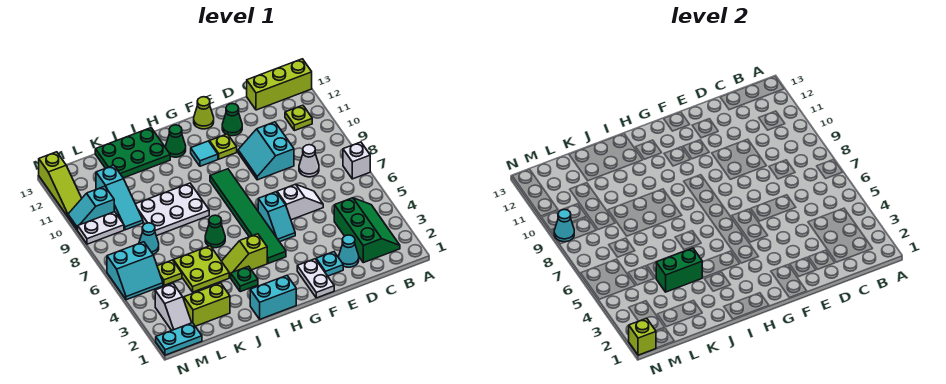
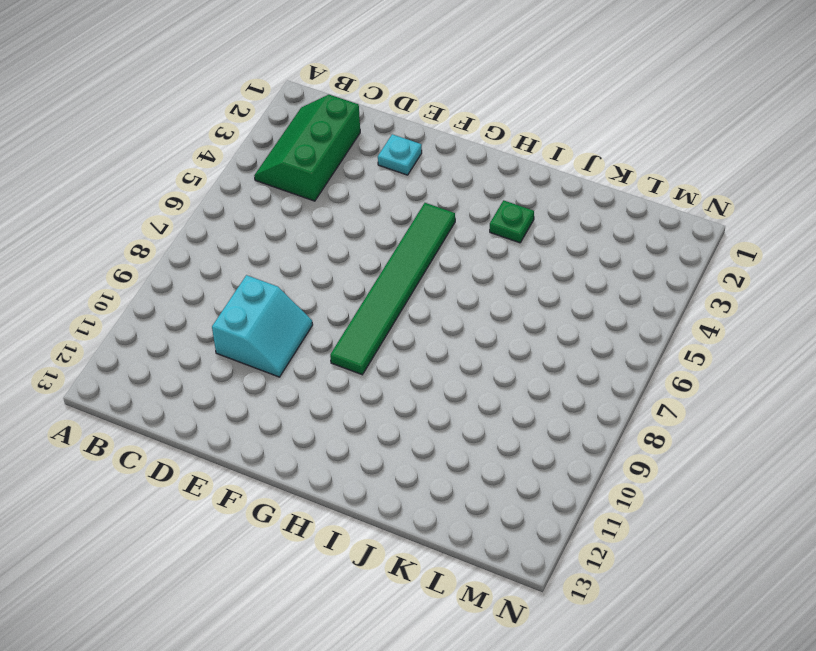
none -> white brick A7 level 1
none -> lime brick A13:C13 level 1
none -> lime plate B11 level 1
none -> white cone C8 level 1

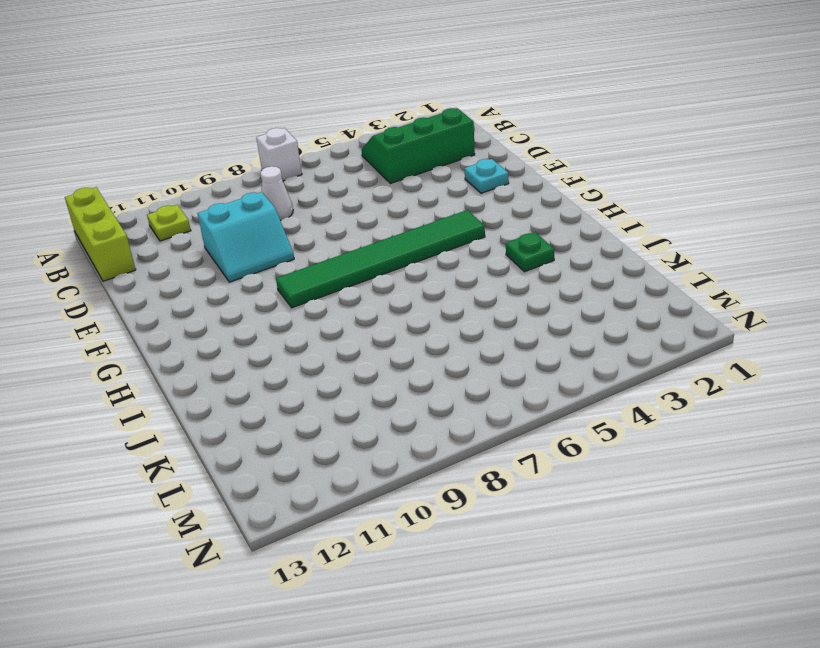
none -> cyan cone D2 level 1
none -> white slope D6:E6 level 1 top E
none -> green cone E12 level 1
none -> white plate F1:F2 level 1

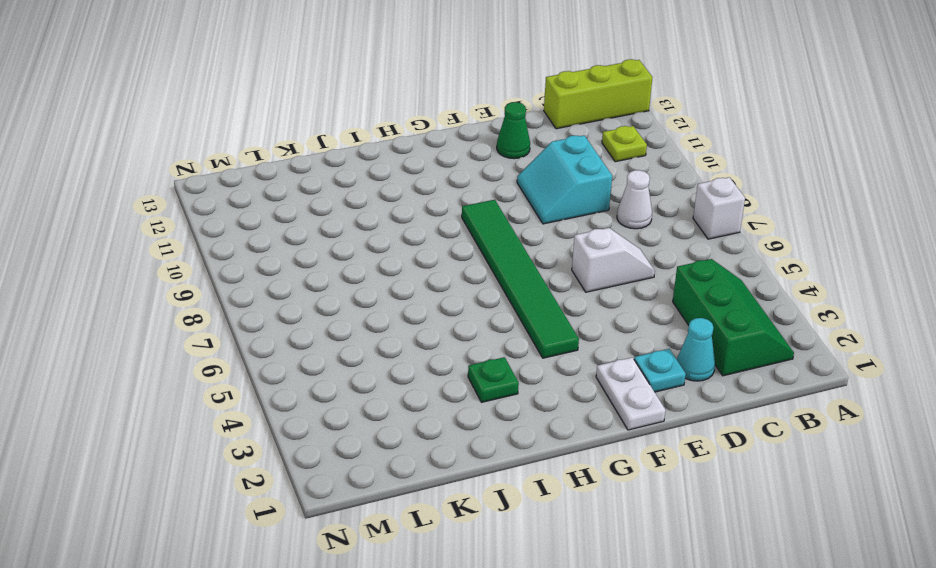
none -> cyan slope F5:F6 level 1 top 6
none -> lime plate F11 level 1
none -> lime cone F13 level 1
none -> cyan tile G11 level 1

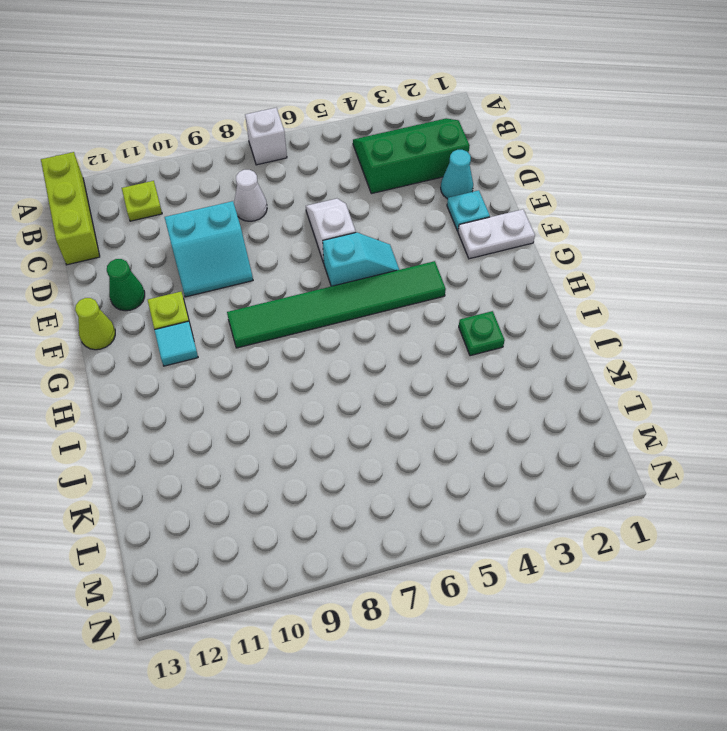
none -> cyan brick H1:I1 level 1
none -> lime slope H4:I4 level 1 top H
none -> green cone H12 level 1
none -> green cone I6 level 1

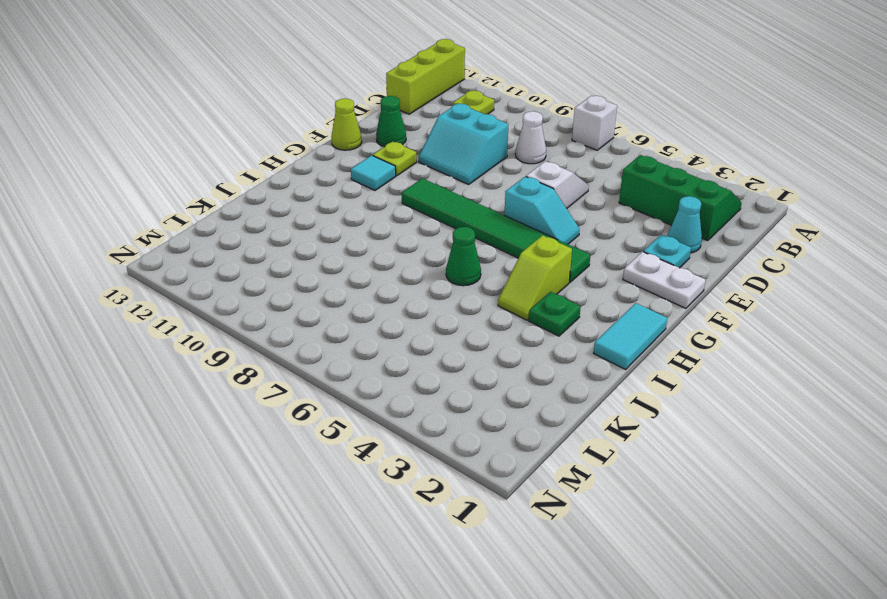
cyan tile H1:I1 level 1 -> cyan brick H1:I1 level 1
none -> green cone H12 level 1
none -> white plate I8:K9 level 1
none -> green plate I12:K13 level 1
none -> lime plate J4:K5 level 1

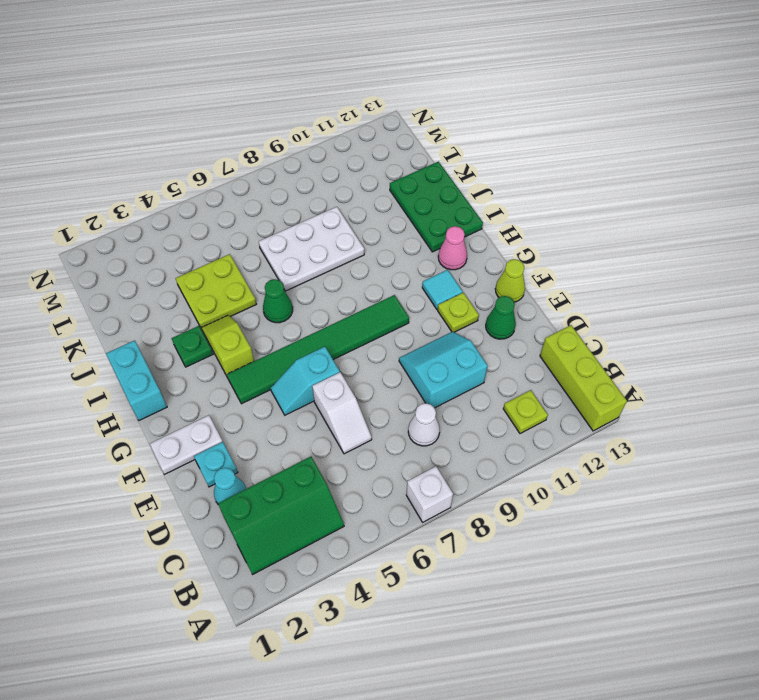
pink cone H12 level 1 -> green cone H12 level 1
white plate J7:K9 level 1 -> white plate I8:K9 level 1
none -> lime brick K2:L2 level 1
none -> lime plate L5 level 1
none -> cyan cone L7 level 1
none -> cyan slope L9:L11 level 1 top 11

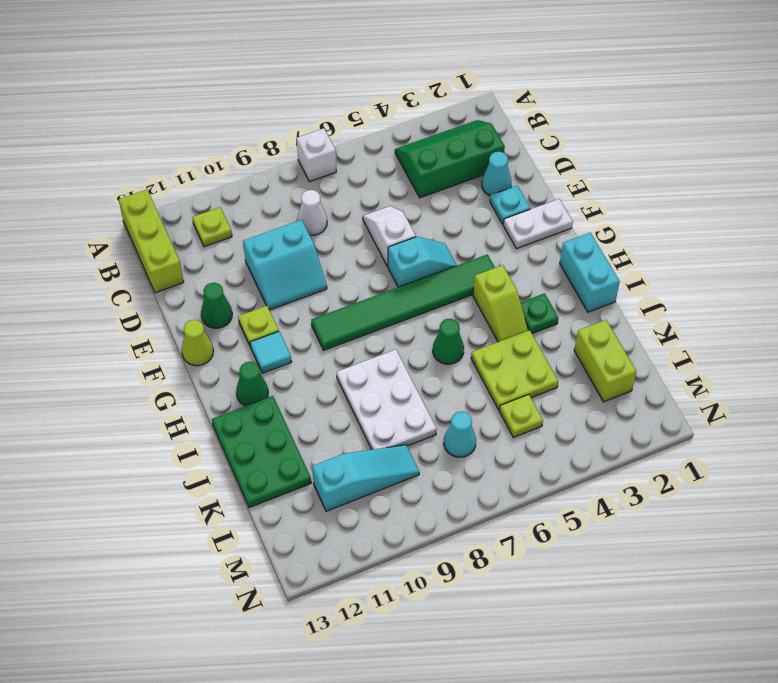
none -> cyan plate M1:N1 level 1
none -> white slope M2:M3 level 1 top 3
none -> cyan slope M5:N6 level 1 top 6
none -> white plate M9:N9 level 1

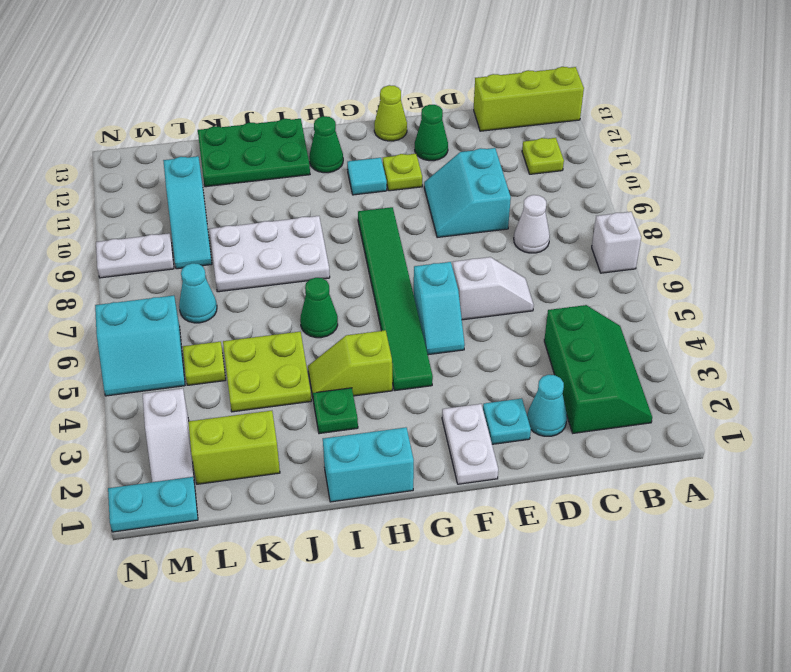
none -> cyan slope M10:N10 level 1 top M
none -> lime slope N11:N13 level 1 top 13
none -> green brick J4:K4 level 2
none -> lime brick N1 level 2

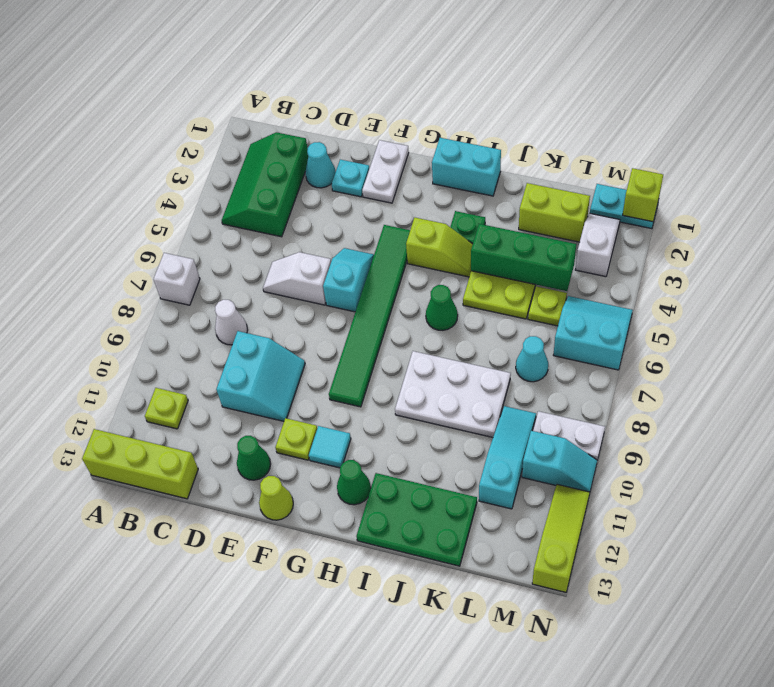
green brick J4:L4 level 2 -> green brick J4:K4 level 2
none -> cyan cone N9 level 2

